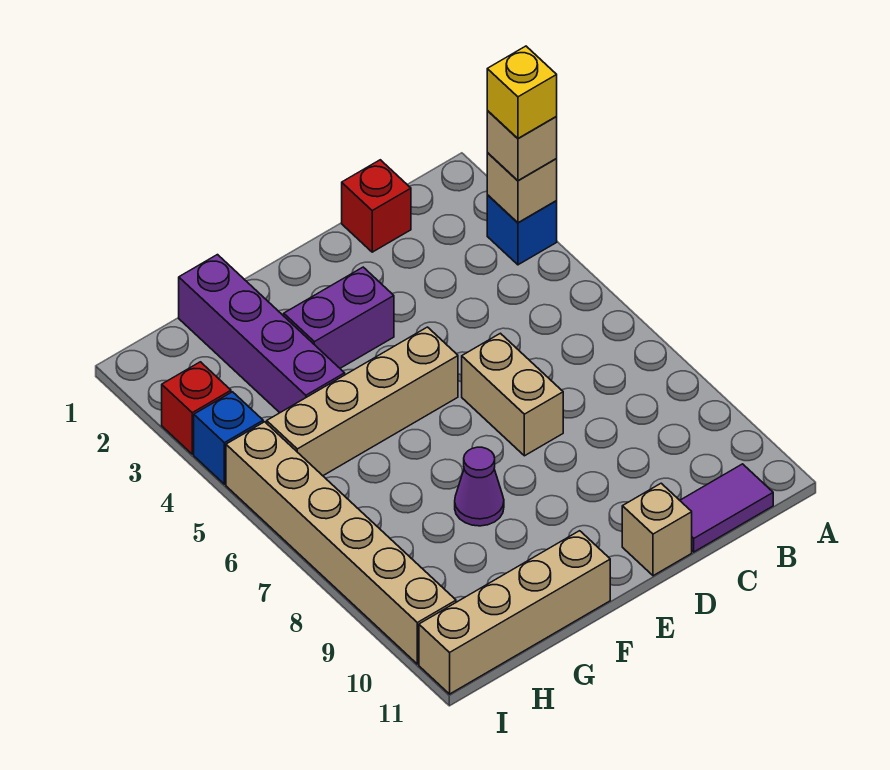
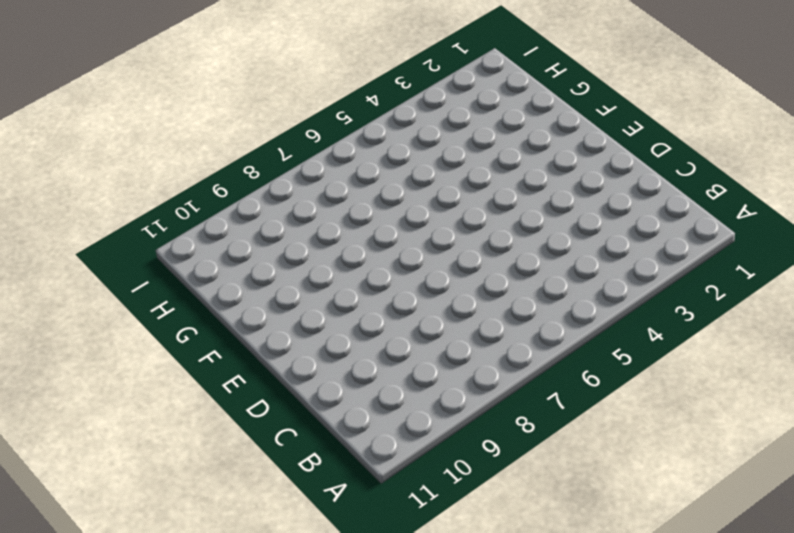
none -> blue brick A3 level 1
none -> purple tile B11:C11 level 1
none -> red brick C1 level 1

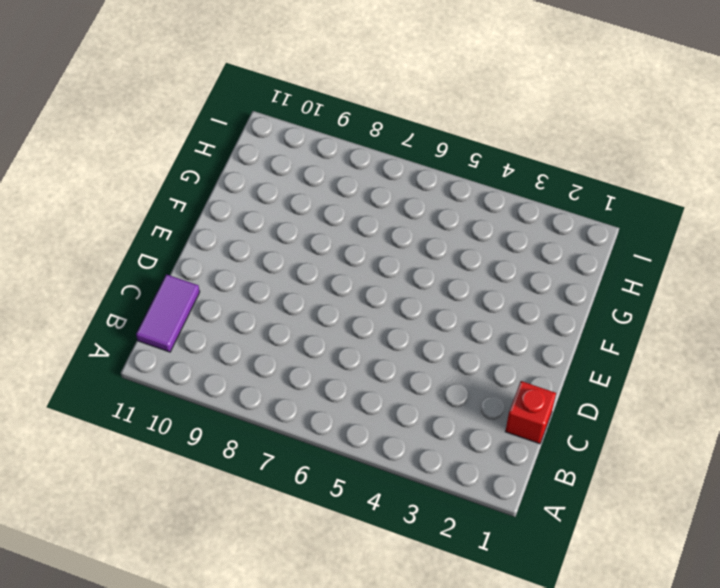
none -> blue brick A3 level 1
none -> tan brick D6:D7 level 1
none -> tan brick D11 level 1

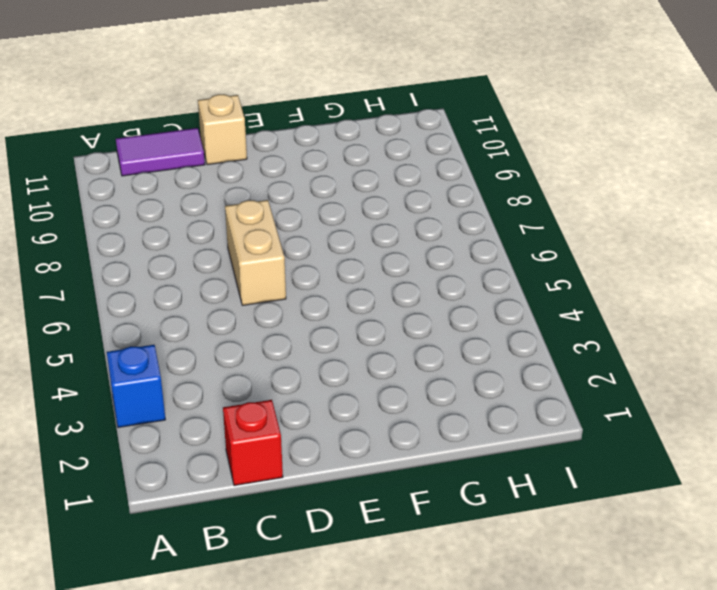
none -> purple brick E3:F3 level 1
none -> tan brick E5:H5 level 1
none -> purple cone F8 level 1

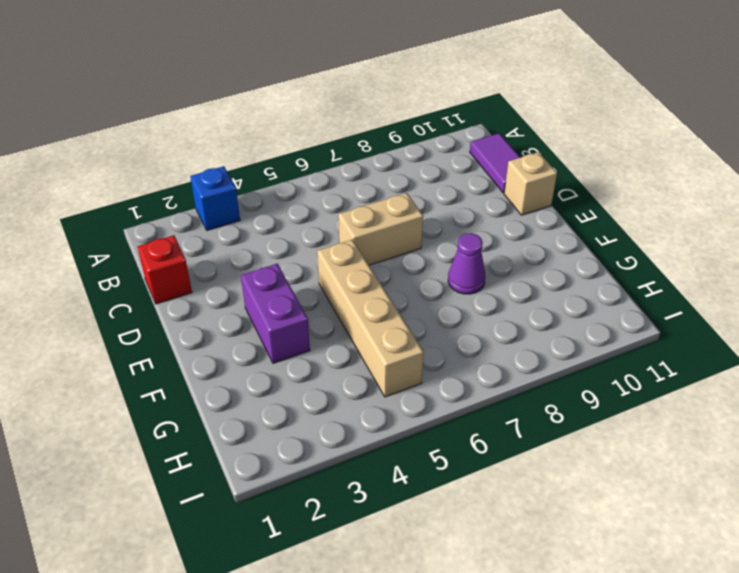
none -> tan brick F11:I11 level 1
none -> purple brick G1:G4 level 1
none -> red brick I3 level 1

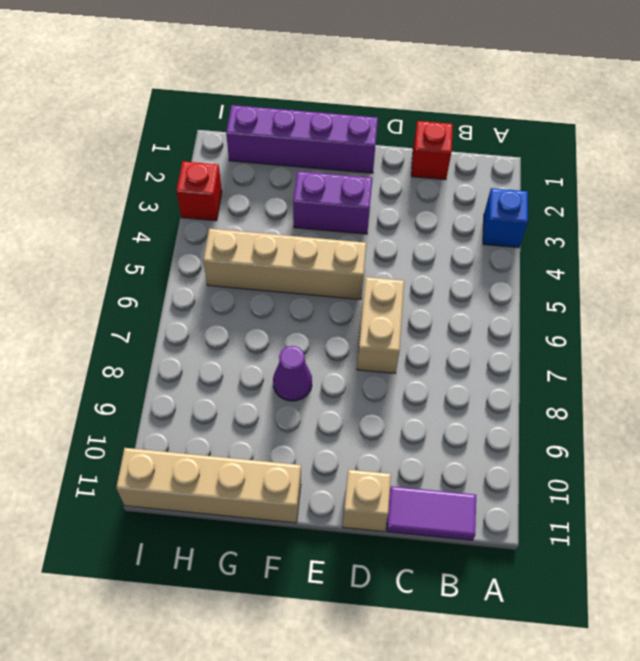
purple brick E1:H1 level 1 -> purple brick G1:G4 level 1
none -> blue brick I4 level 1
none -> tan brick I5:I10 level 1
none -> tan brick A3 level 2

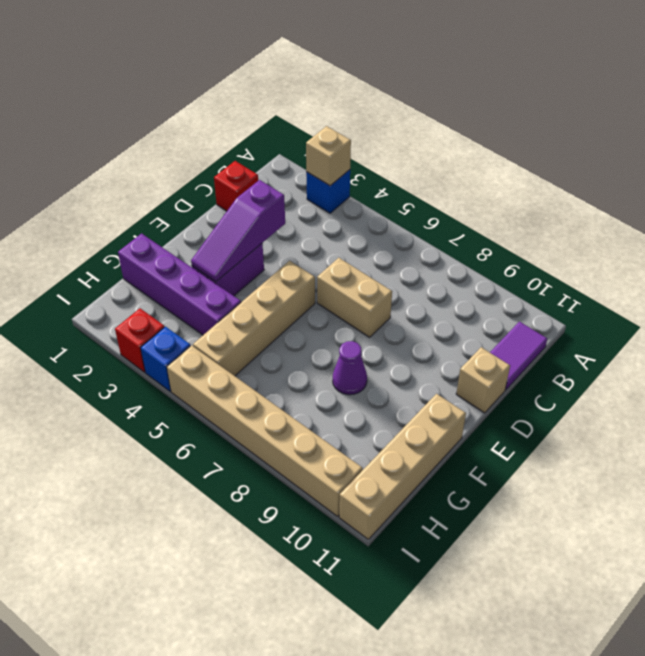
purple slope D3:F3 level 2 top D -> none
none -> tan brick A3 level 3
none -> yellow brick A3 level 4

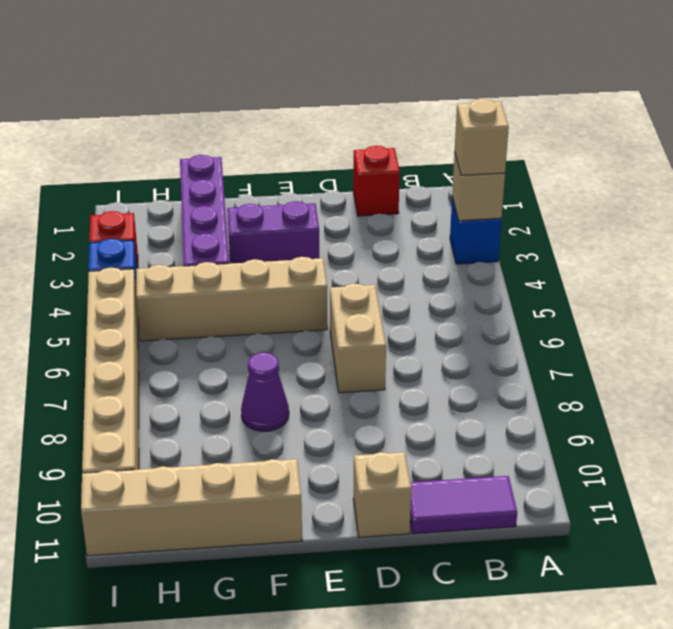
none -> yellow brick A3 level 4

